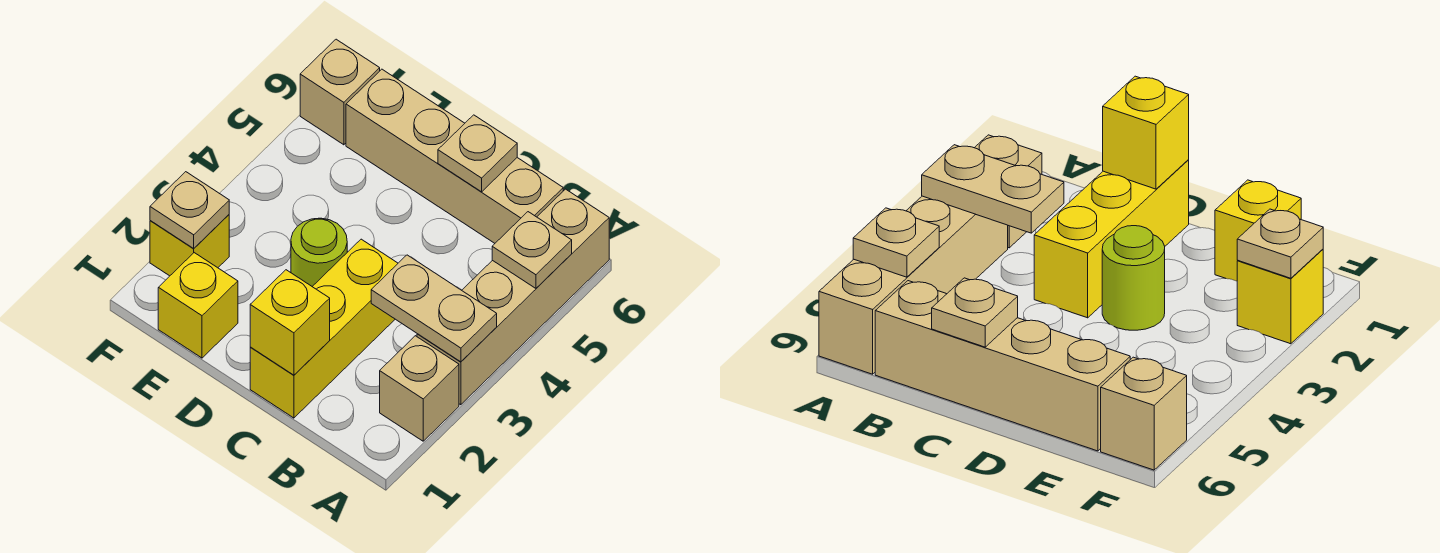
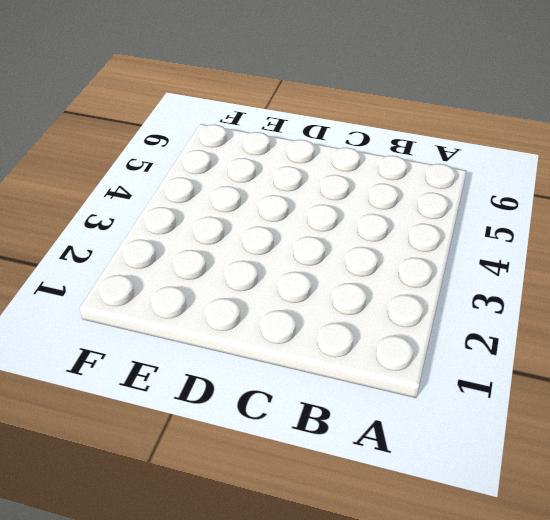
none -> tan brick A2 level 1
none -> tan brick A3:A6 level 1
none -> tan brick B6:E6 level 1

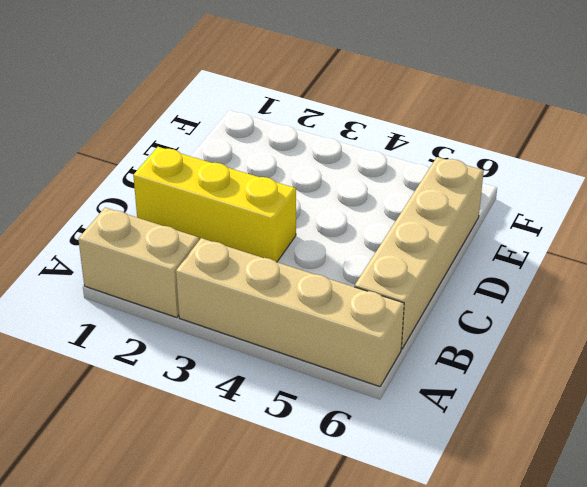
tan brick A1:A2 level 1 -> tan brick A2 level 1
none -> lime round brick D3 level 1
none -> yellow brick E1 level 1
none -> yellow brick F2 level 1

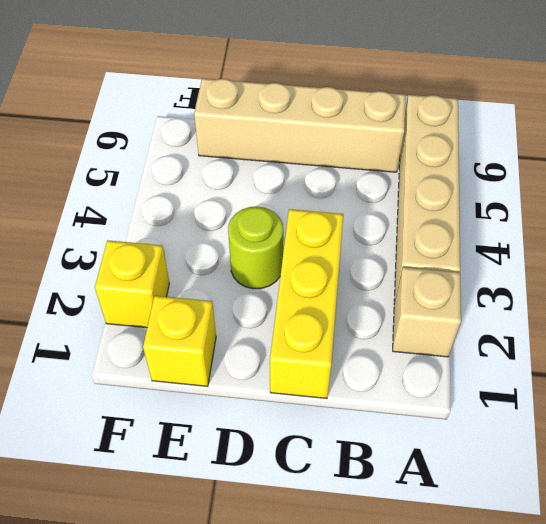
none -> tan brick F6 level 1
none -> tan plate A3:B3 level 2
none -> tan plate A5 level 2

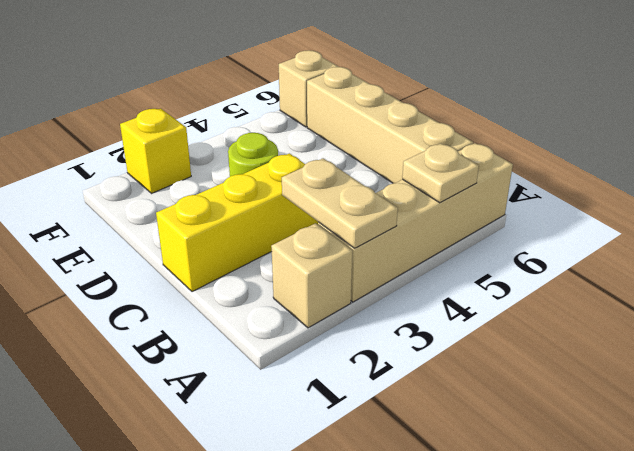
none -> yellow brick E1 level 1
none -> yellow brick C1 level 2
none -> tan plate C6 level 2

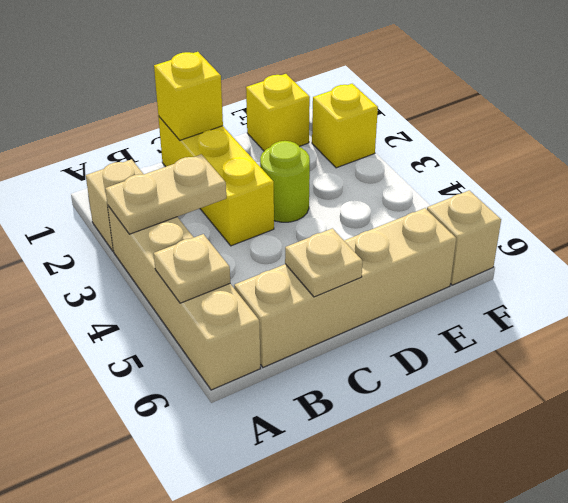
none -> tan plate F2 level 2

